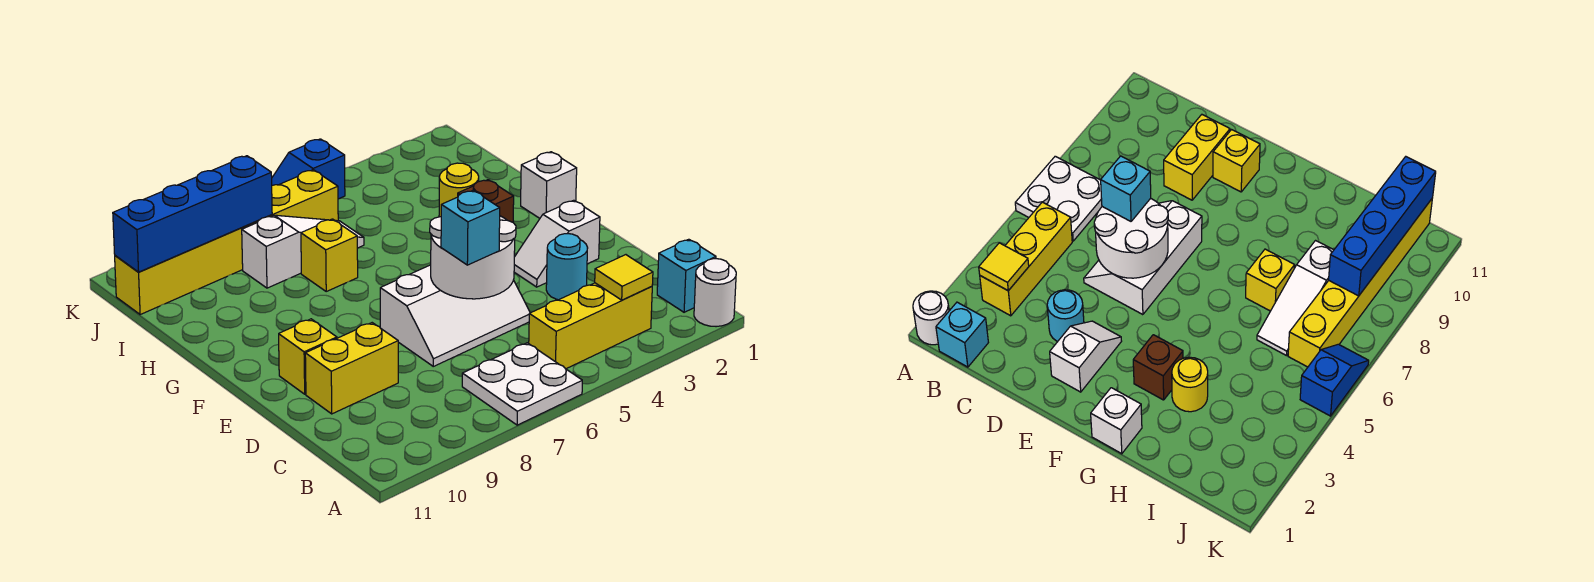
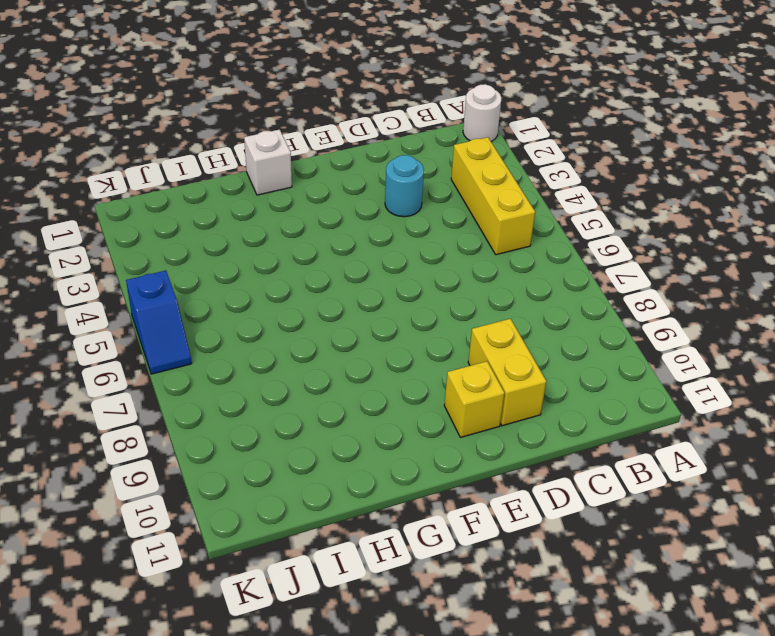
none -> white plate A6:B7 level 1
none -> cyan brick B1 level 1
none -> white slope D5:E7 level 1 top E

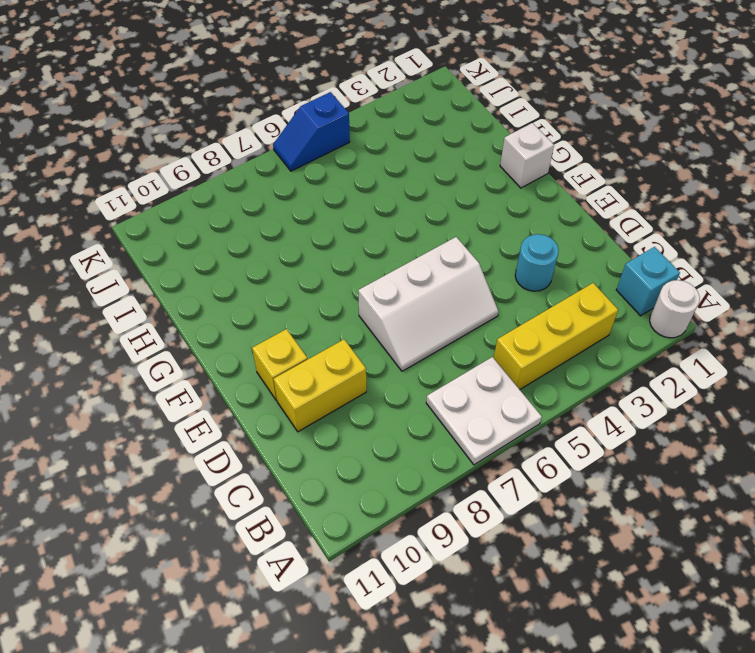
none -> white slope E2:E3 level 1 top 2
none -> brown brick G3 level 1
none -> yellow round brick H3 level 1

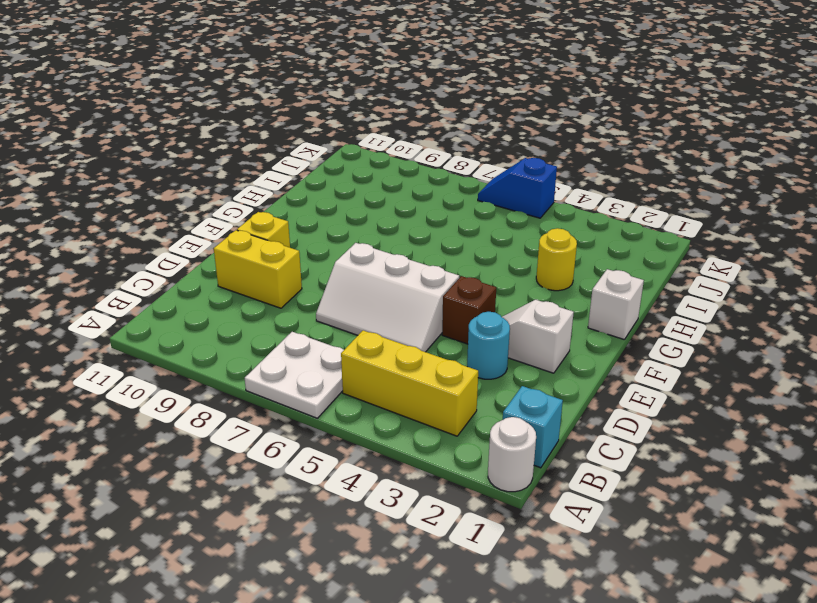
brown brick E4 level 1 -> brown brick G3 level 1
none -> yellow brick H7 level 1
none -> white slope I6:I8 level 1 top 8
none -> yellow brick J6:J11 level 1

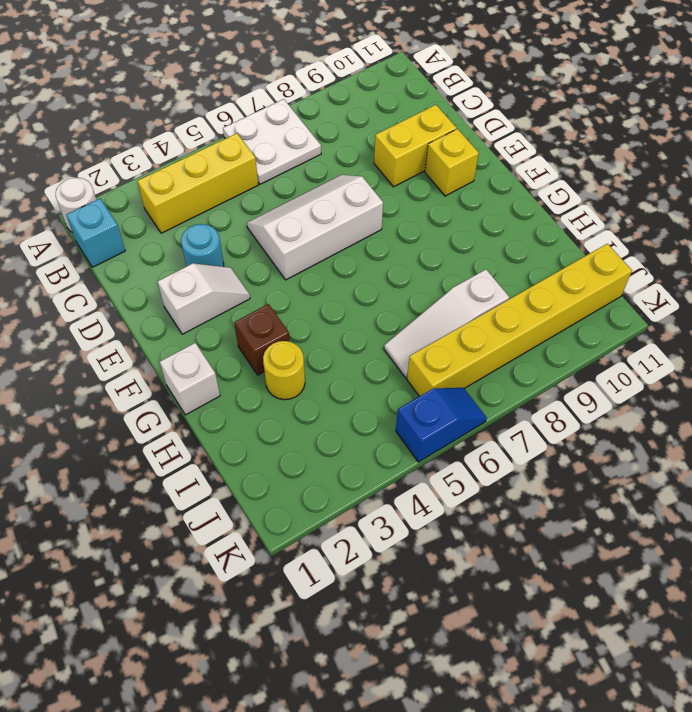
none -> yellow brick H7 level 1
none -> yellow tile B3 level 2
none -> white round brick D5:E6 level 2

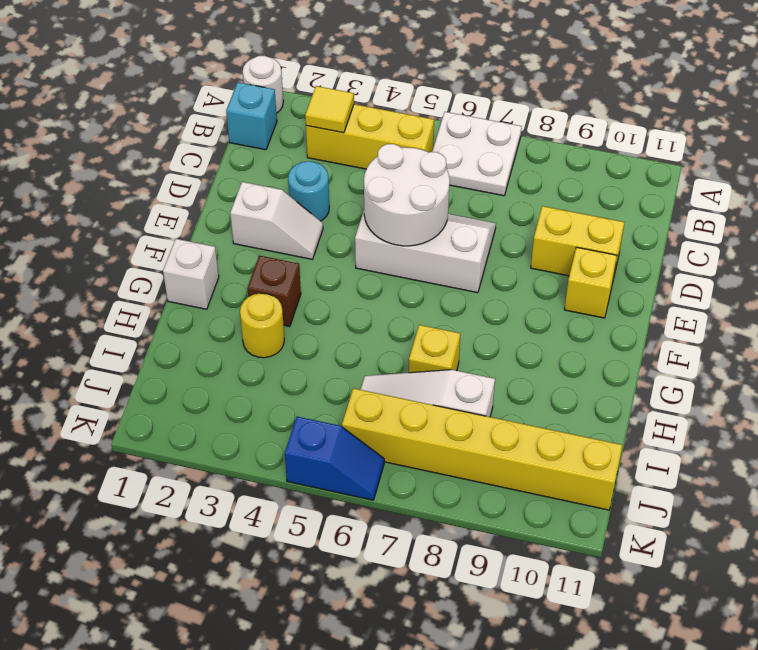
none -> blue brick J8:J11 level 2
none -> cyan brick D6 level 3

